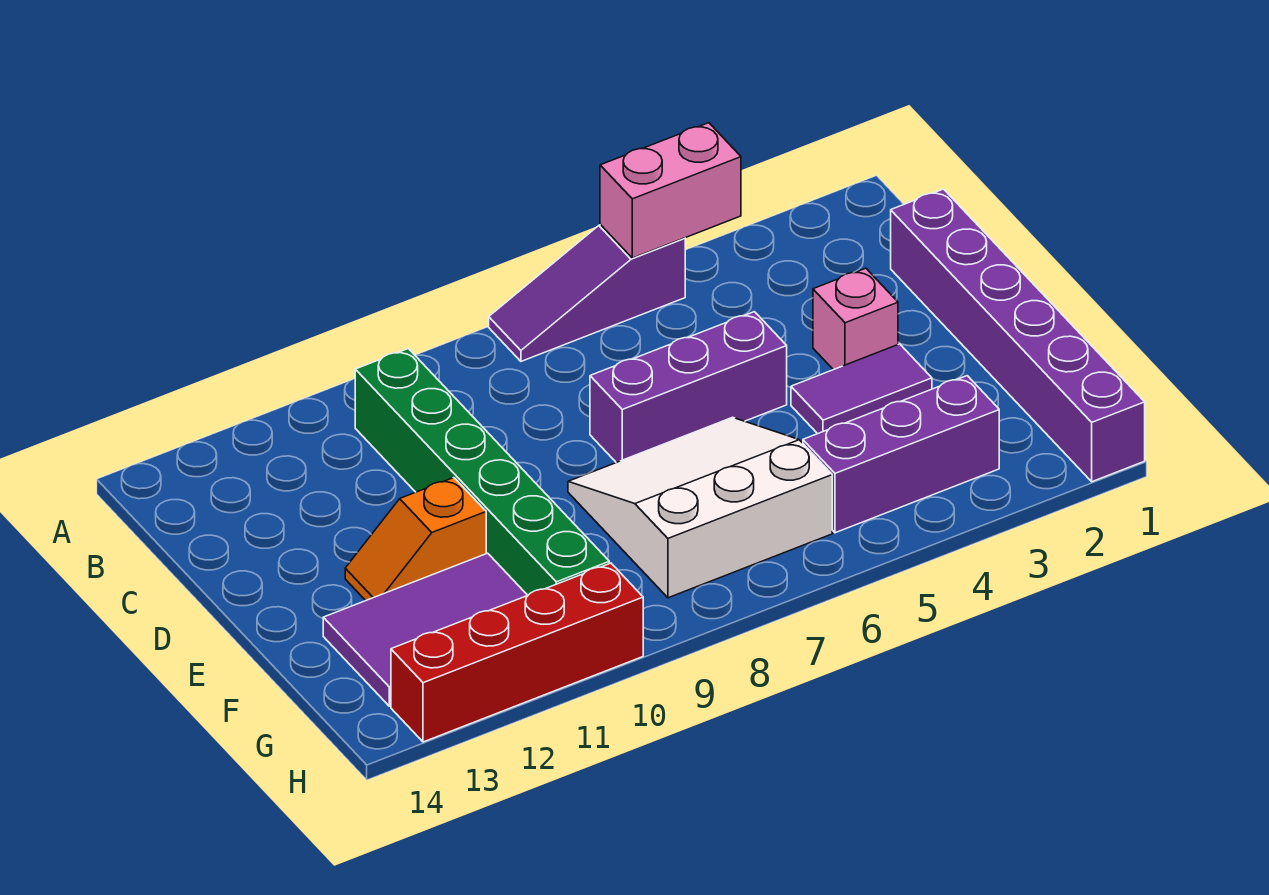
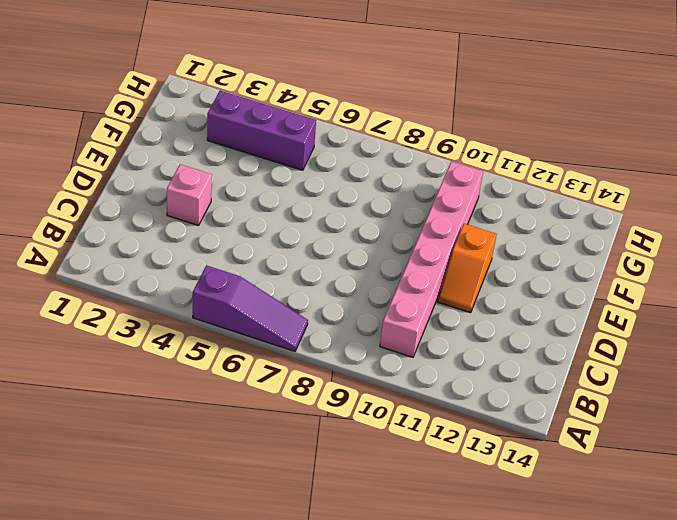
pink brick B10:G10 level 1 -> green brick B10:G10 level 1
orange slope D11:E11 level 1 top E -> orange slope E11:E12 level 1 top 11
none -> purple brick C1:H1 level 1
none -> purple brick D5:D7 level 1
none -> purple tile E3:E4 level 1

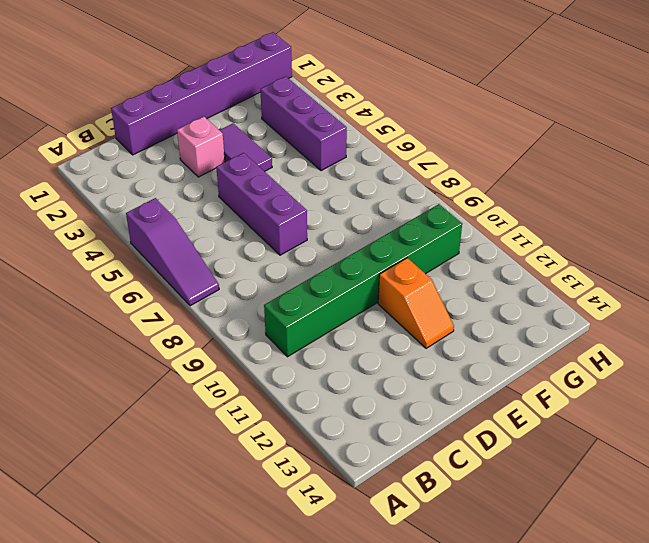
none -> white slope E6:G8 level 1 top G
none -> purple tile F11:G13 level 1
none -> red brick H10:H13 level 1

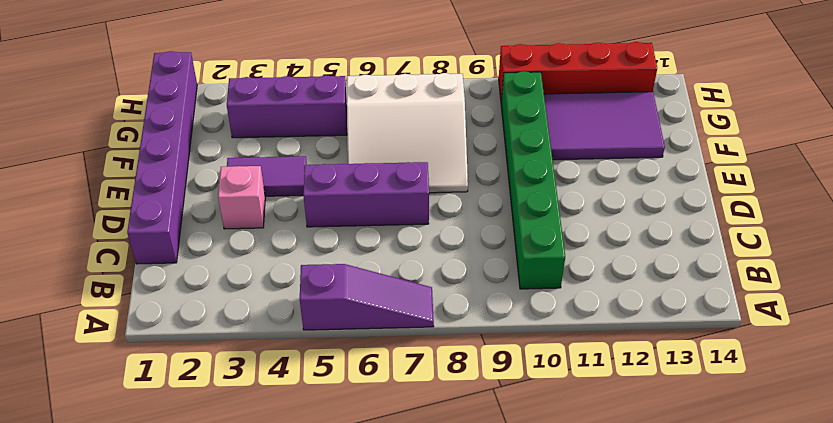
none -> orange slope E11:E12 level 1 top 11
none -> pink brick A4:A5 level 2

